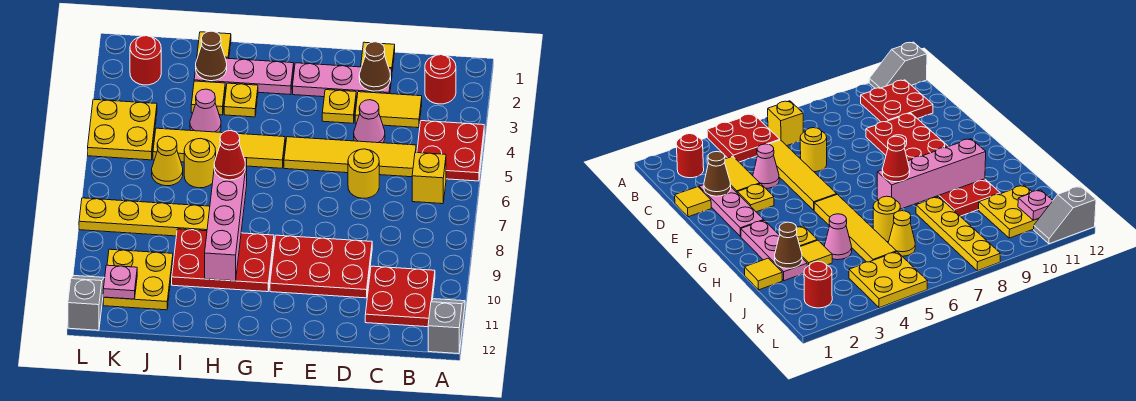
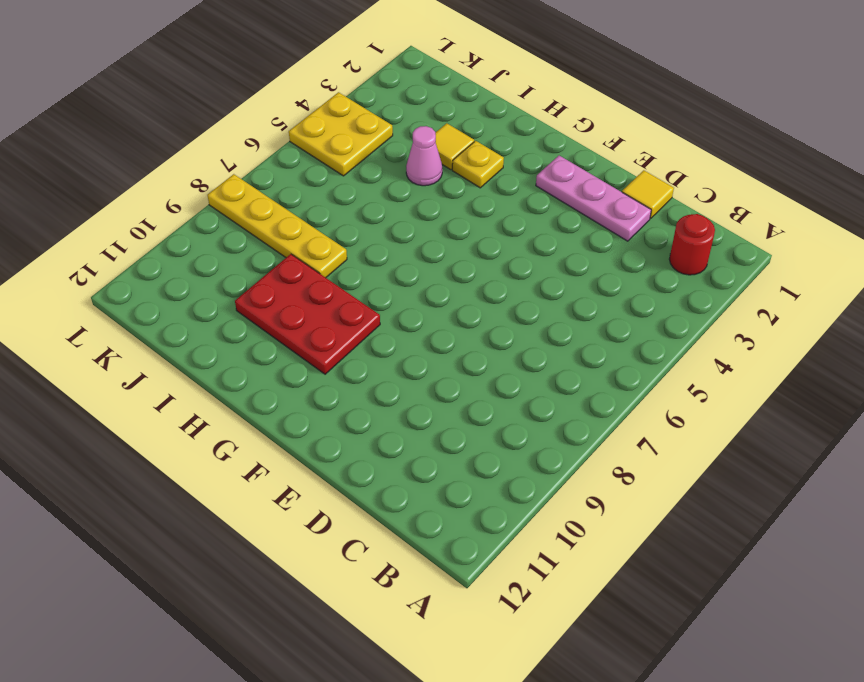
none -> red plate A4:B5 level 1
none -> grey slope A11:A12 level 1 top 12
none -> yellow brick B6 level 1
none -> red plate B10:C11 level 1

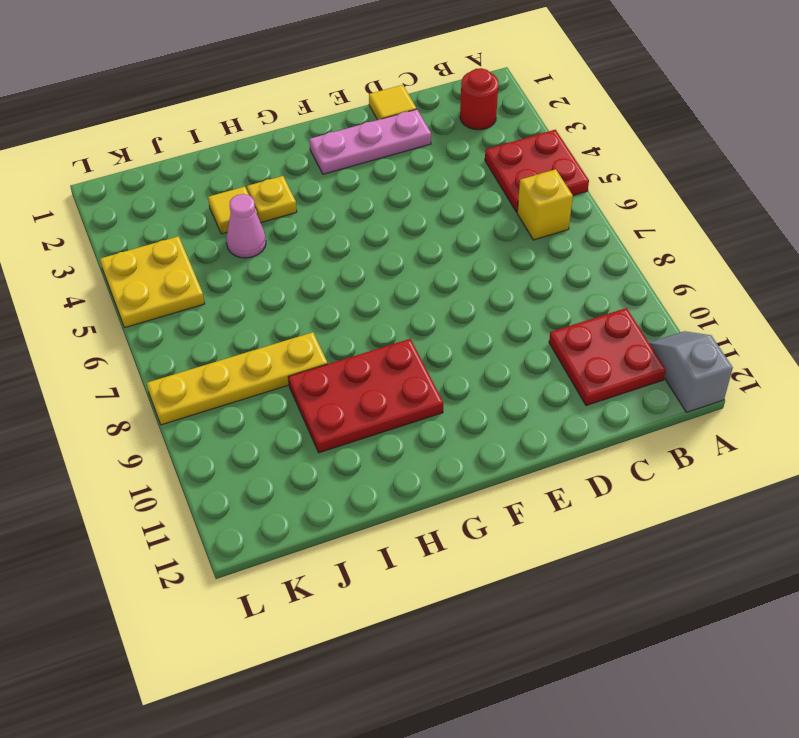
none -> yellow tile C3:D3 level 1
none -> yellow tile C5:F5 level 1
none -> pink cone D4 level 1
none -> yellow round brick D6 level 1

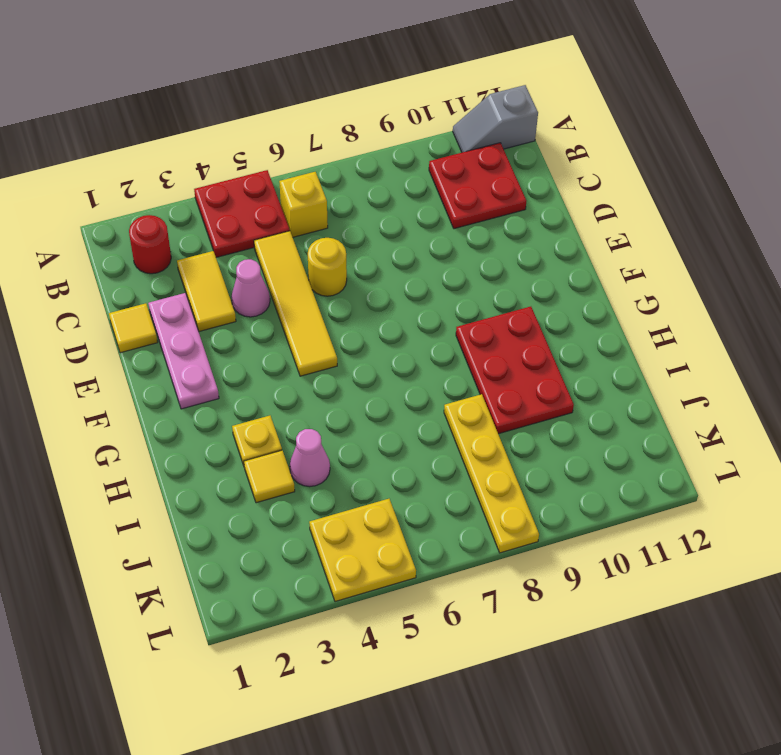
none -> red plate D9:F10 level 1
none -> yellow plate E3 level 1
none -> pink plate G2:I2 level 1
none -> yellow tile G5:J5 level 1

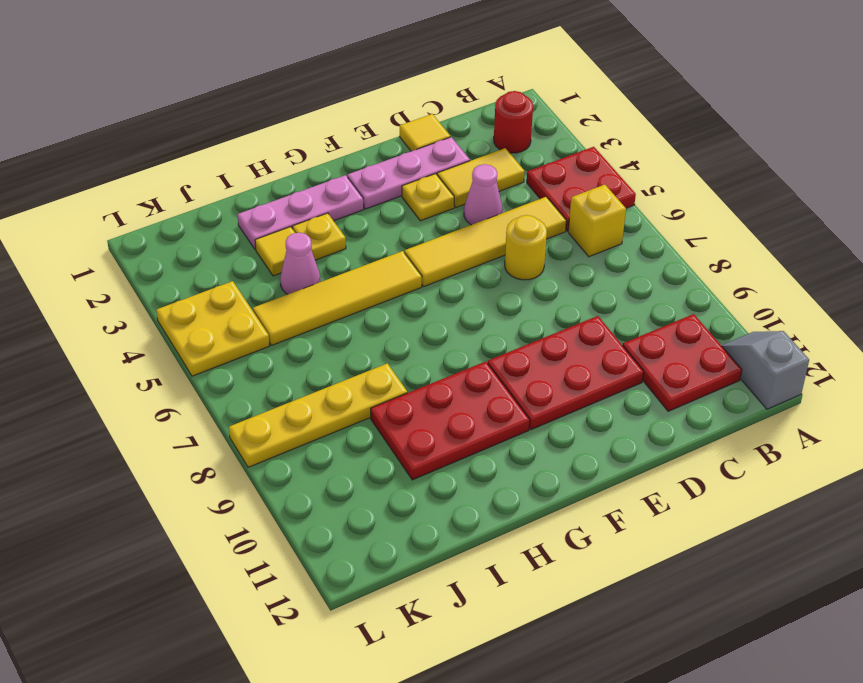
none -> yellow tile I1 level 1
none -> yellow round brick I6 level 1
none -> yellow cone J6 level 1
none -> yellow plate J10:K11 level 1

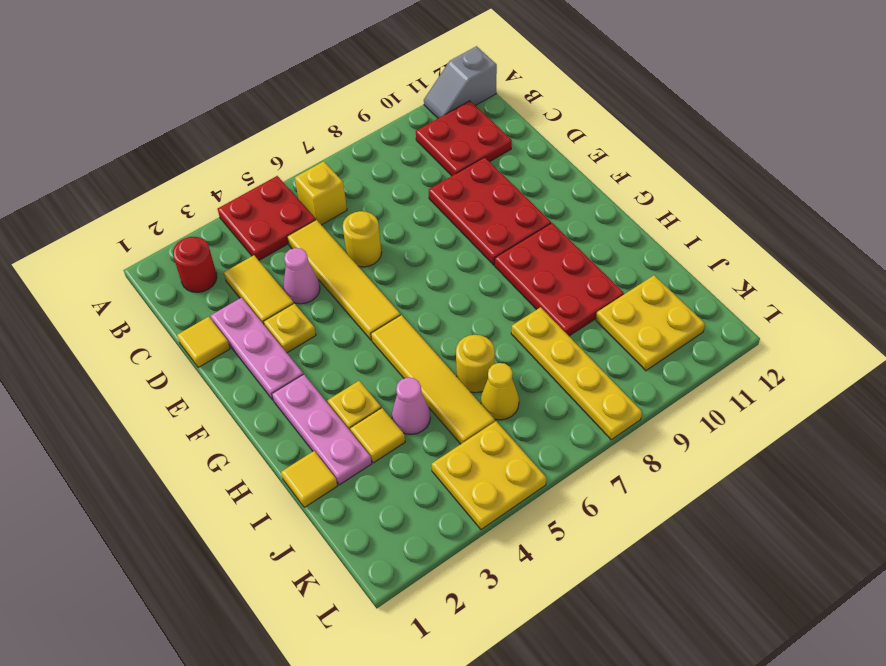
none -> red round brick K2 level 1
none -> grey slope L11:L12 level 1 top 12
none -> brown cone D2 level 2
none -> pink brick H7:H10 level 2

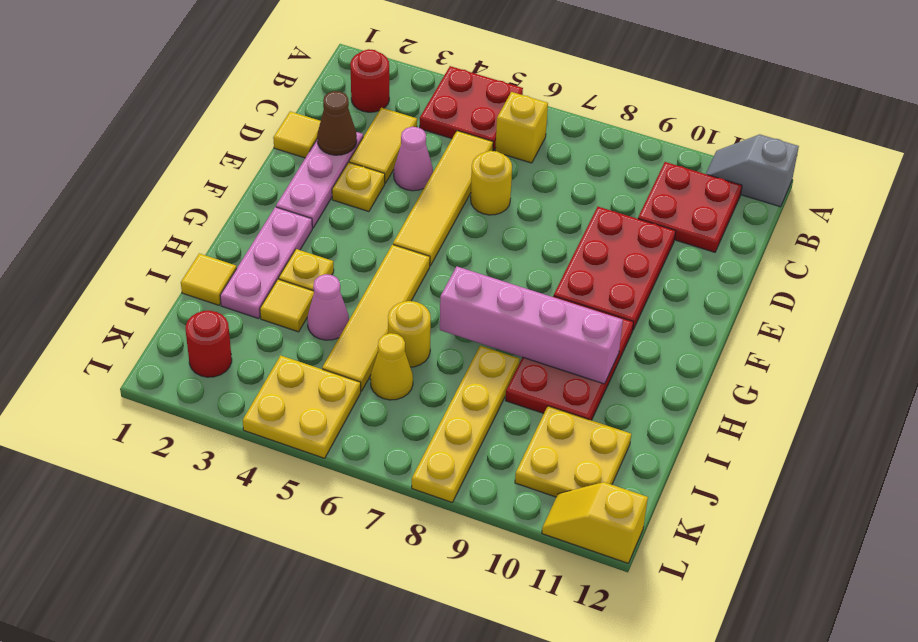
yellow slope L11:L12 level 1 top 12 -> grey slope L11:L12 level 1 top 12
none -> brown cone I2 level 2
none -> pink plate K11 level 2
none -> red cone H7 level 3

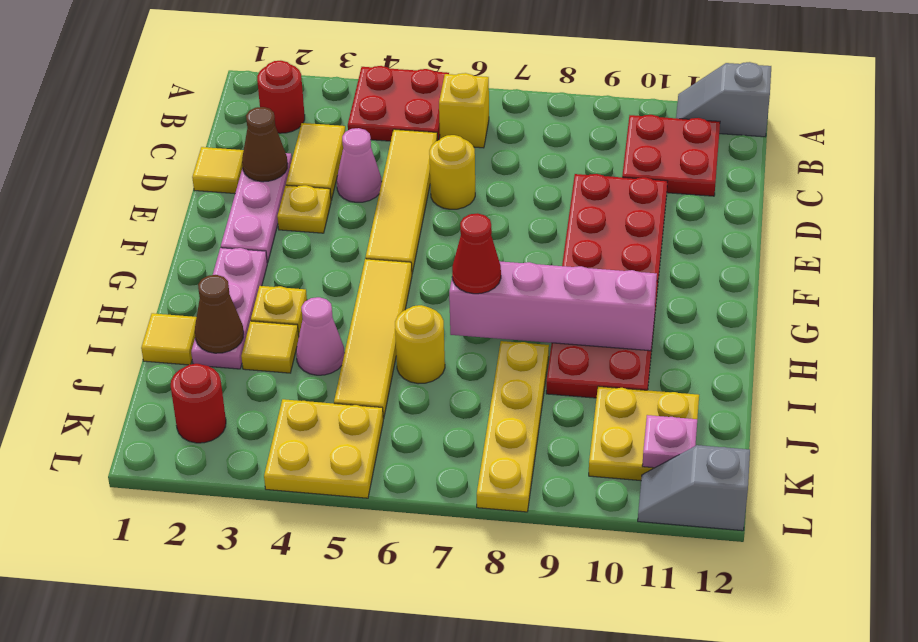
none -> yellow cone J6 level 1

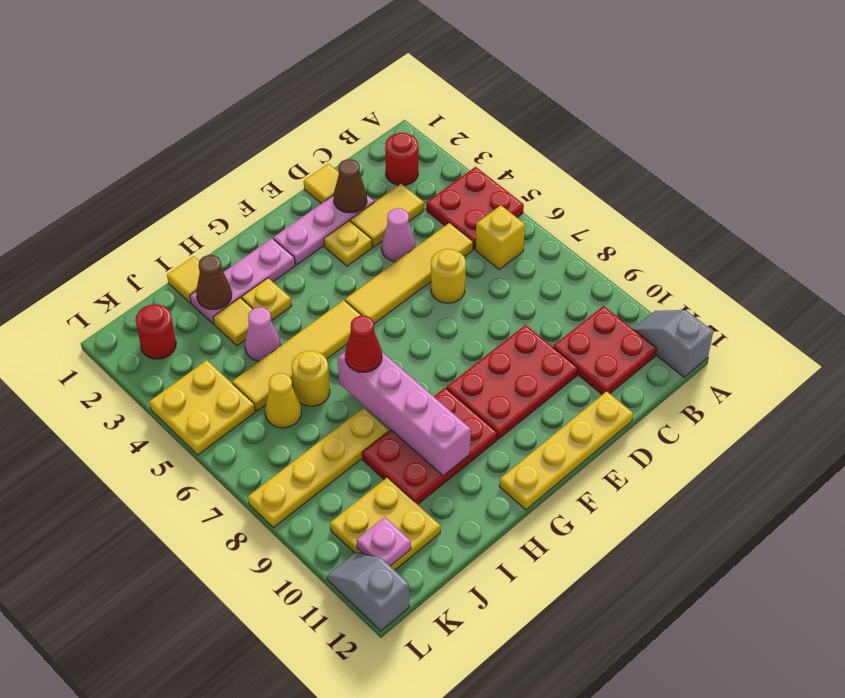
yellow plate D12:G12 level 1 -> none

